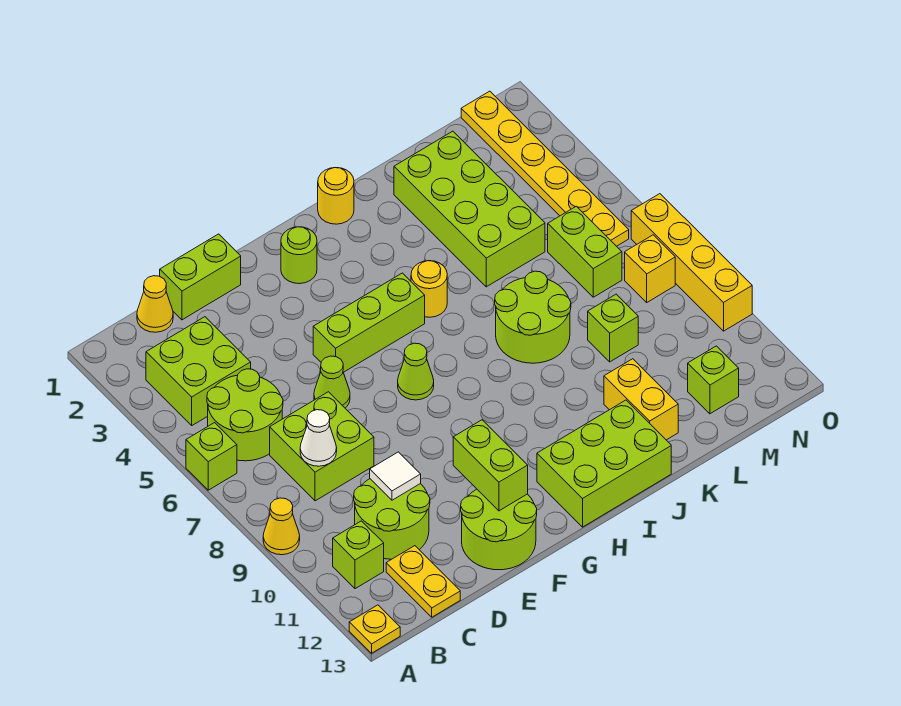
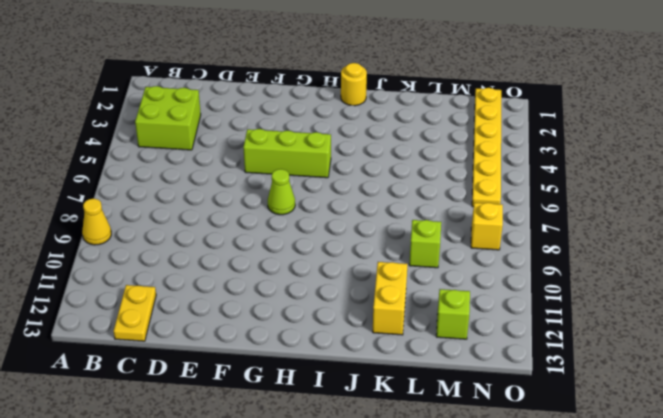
none -> lime brick A6 level 1
none -> yellow plate A13 level 1
none -> lime round brick B5:C6 level 1
none -> lime brick B11 level 1

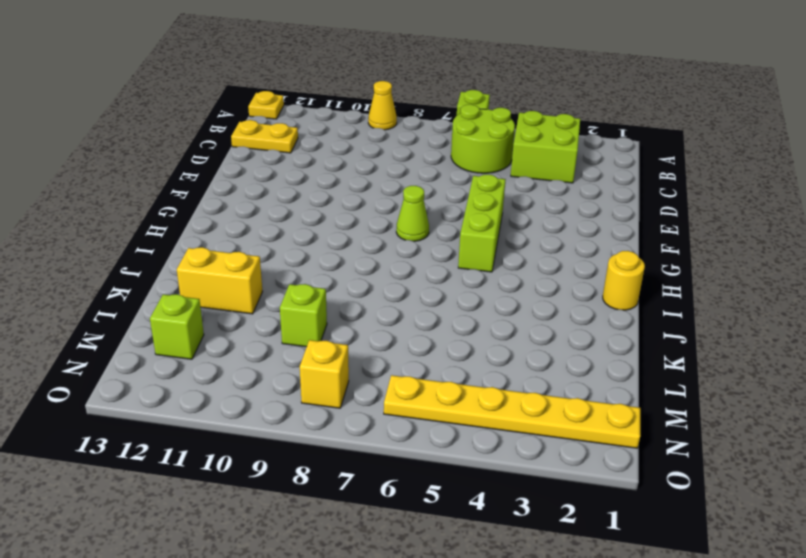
none -> lime brick B11 level 1
none -> yellow cone C1 level 1
none -> lime brick C7:D8 level 1
none -> lime round brick C10:D11 level 1

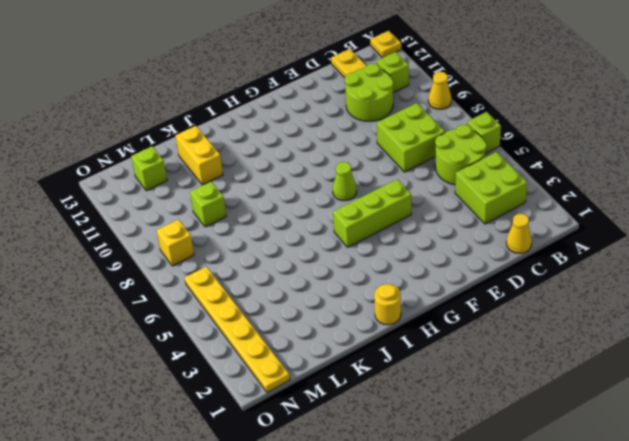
none -> lime brick D1:E1 level 1
none -> lime cone E6 level 1
none -> lime round brick E12:F13 level 1
none -> lime round brick G2 level 1

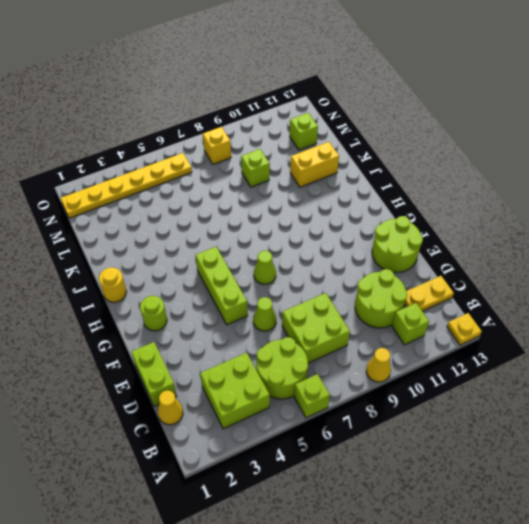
none -> lime brick H12:J13 level 1
none -> yellow round brick I5 level 1
none -> lime round brick J7:K8 level 1
none -> lime brick K2:L5 level 1

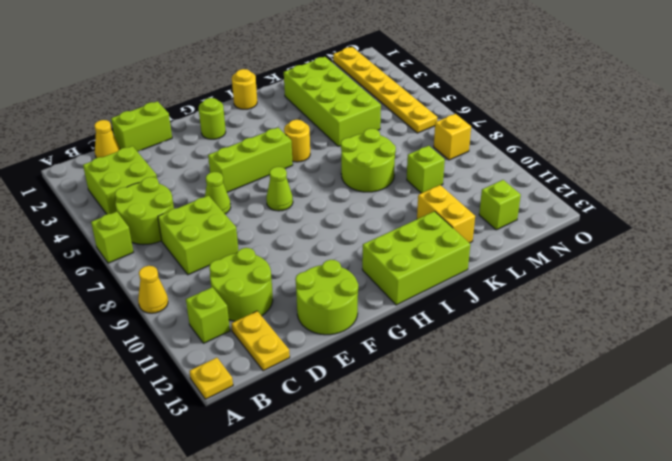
none -> lime brick M6:M7 level 1
none -> yellow brick O7:O10 level 1
none -> white cone C8 level 2
none -> white tile D10 level 2

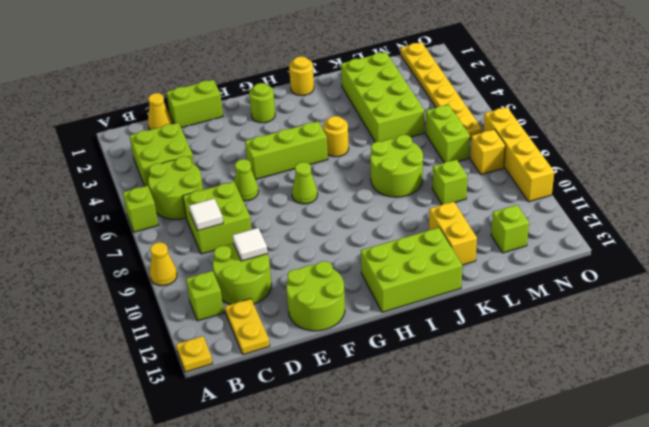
white tile C8 level 2 -> white cone C8 level 2
none -> lime brick F11:F12 level 2

